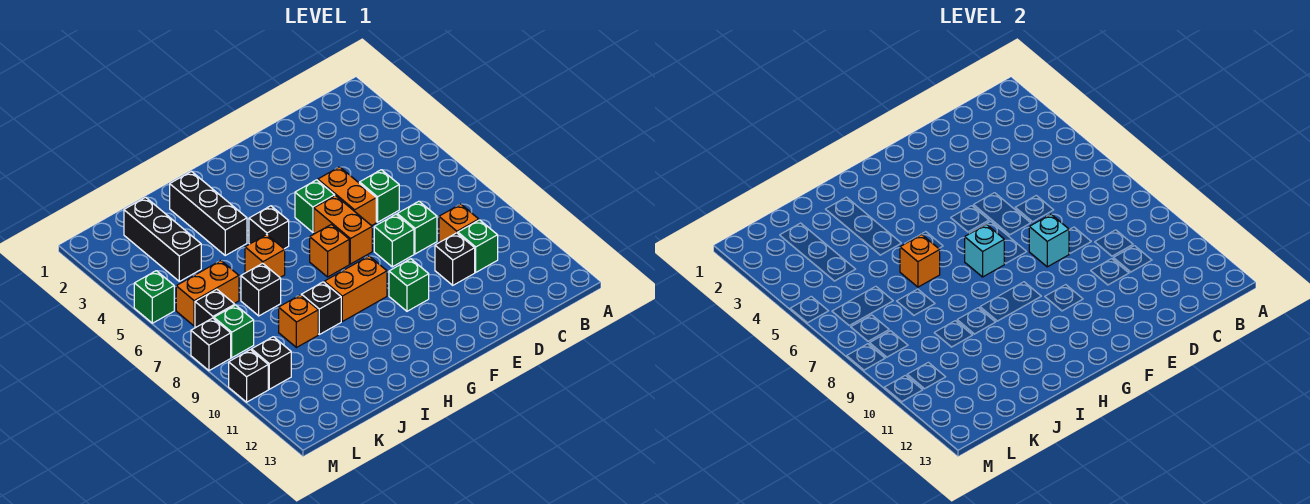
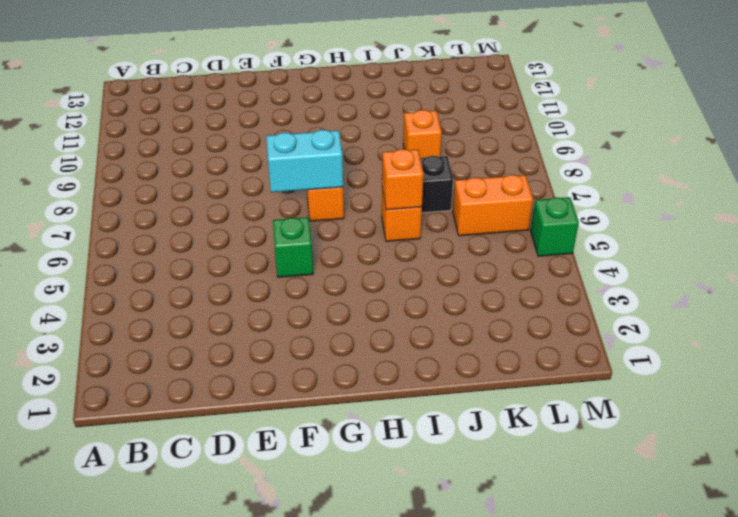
cyan brick F7:G7 level 2 -> cyan brick G7 level 2
none -> orange brick C9 level 1
none -> green brick C10 level 1
none -> green brick D6 level 1

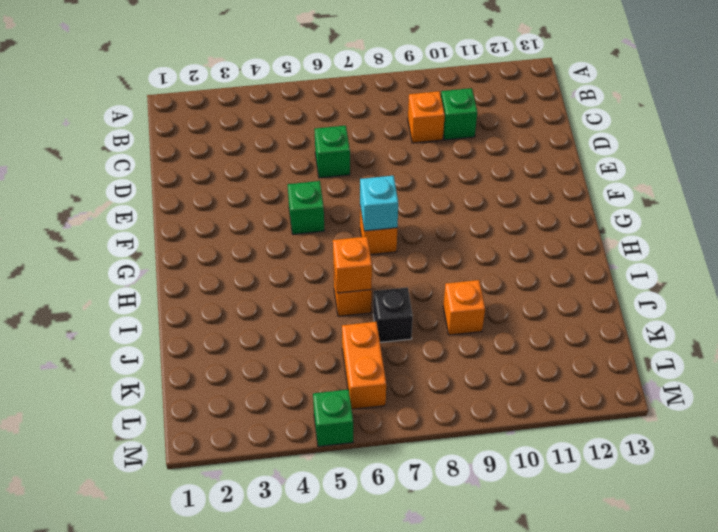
none -> green brick D8 level 1
none -> black brick D10 level 1
none -> orange brick E5:E6 level 1

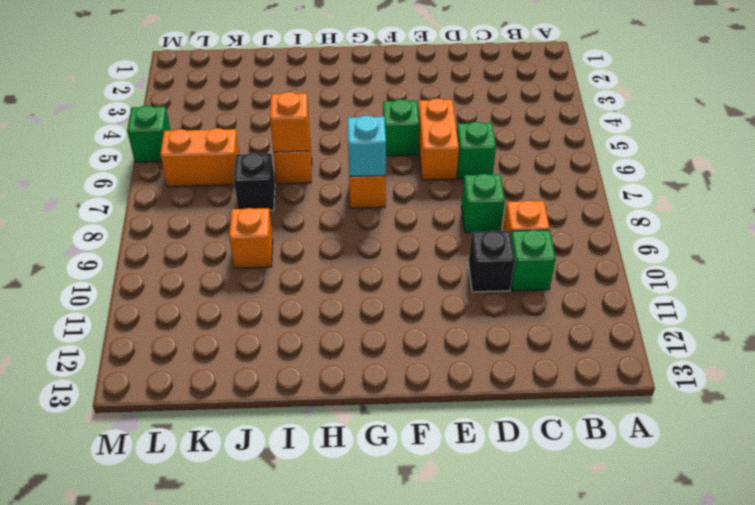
none -> green brick E8 level 1
none -> orange brick F6:F7 level 1
none -> green brick F10 level 1

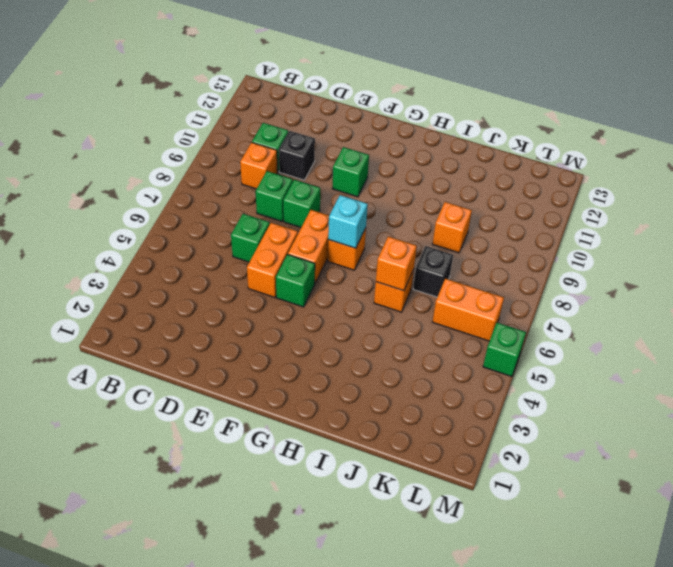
none -> orange brick G9:H9 level 1
none -> black brick H5 level 1
none -> black brick I2:I4 level 1

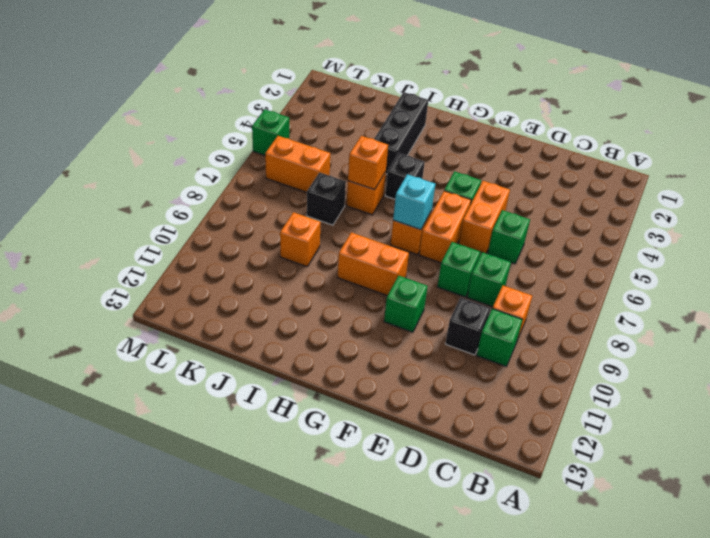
none -> black brick I9 level 1
none -> black brick K2:K4 level 1
none -> black brick L7 level 1

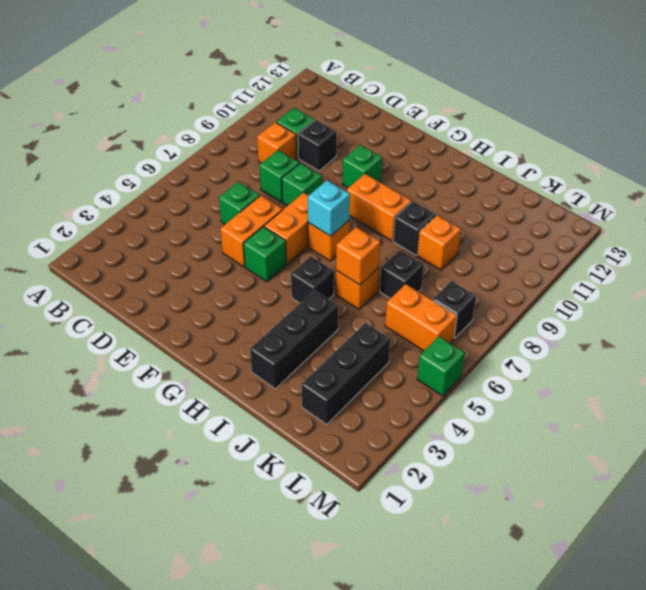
none -> green brick L8 level 1
none -> black brick L10 level 1
none -> black brick M8 level 1

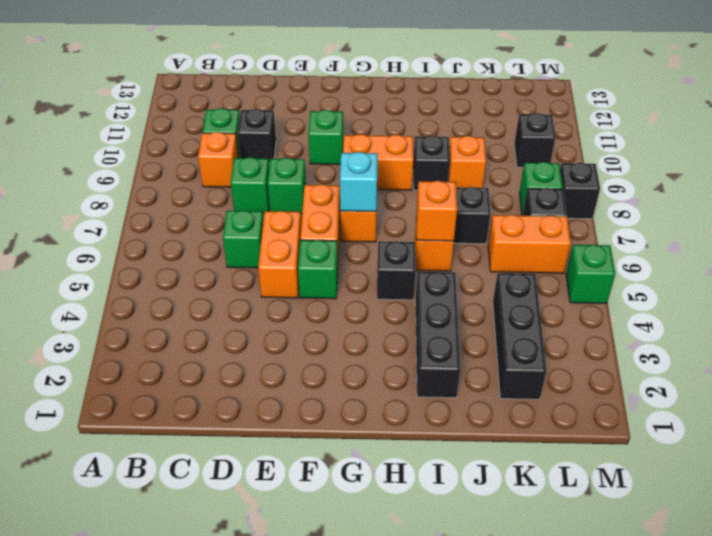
none -> black brick M10 level 1
none -> cyan brick E8 level 2

